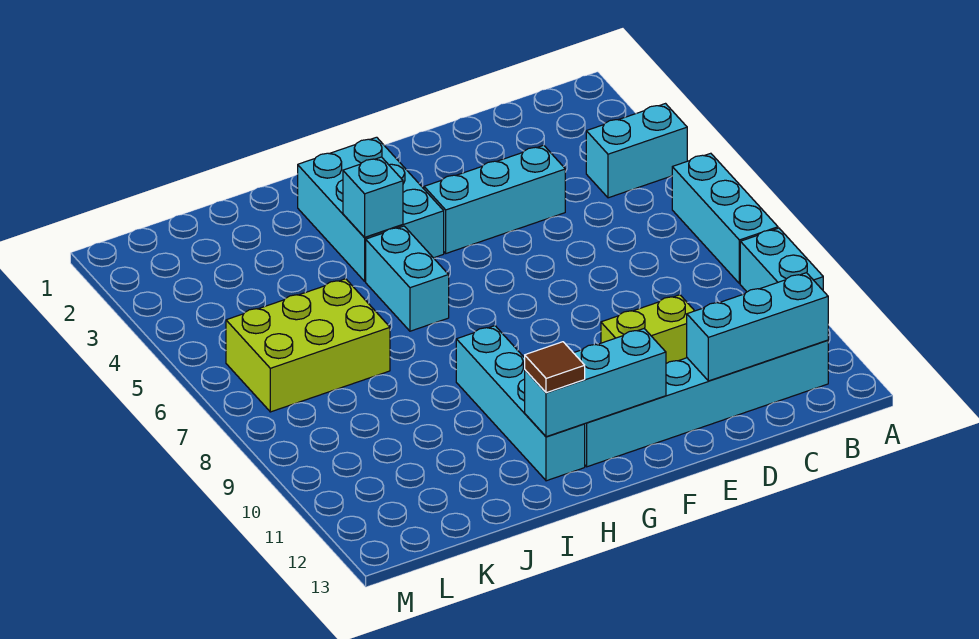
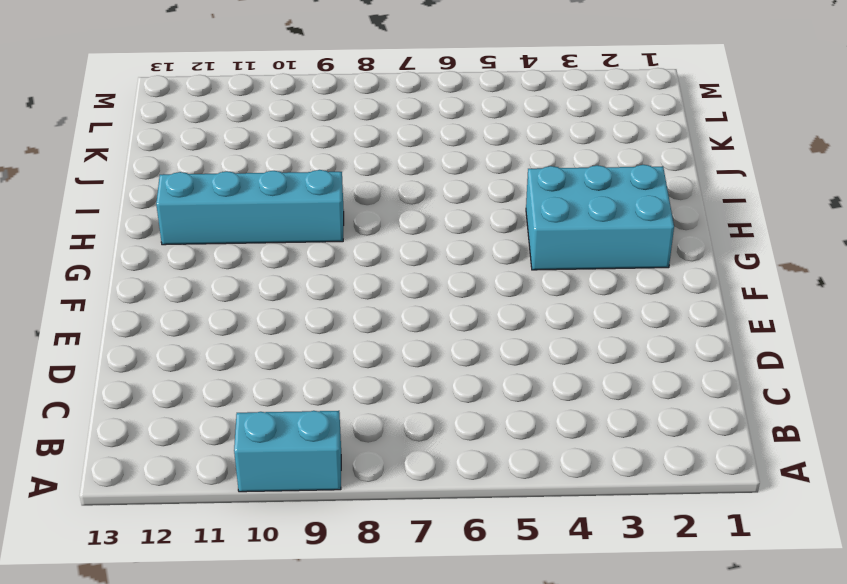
none -> cyan brick A4:B4 level 1
none -> cyan brick A6:A8 level 1
none -> cyan brick B12:G12 level 1

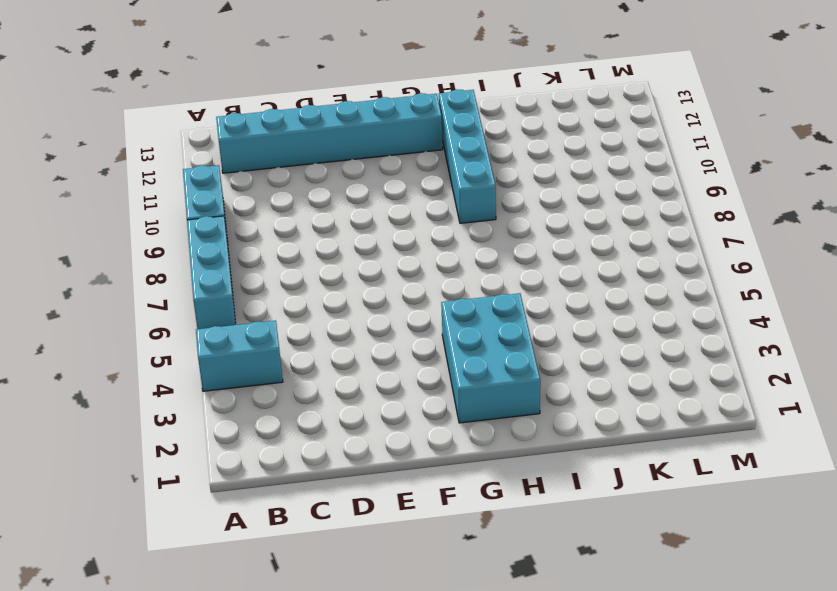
none -> cyan brick D4:F4 level 1
none -> lime brick D10:E10 level 1
none -> cyan brick H5:H6 level 1

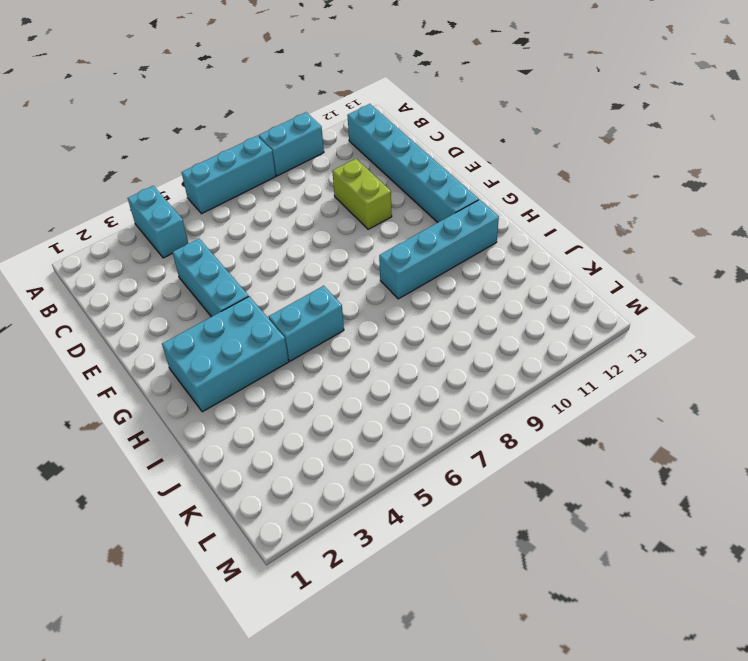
none -> lime brick J6:L7 level 1
none -> cyan brick B12:D12 level 2
none -> cyan brick F12:H12 level 2

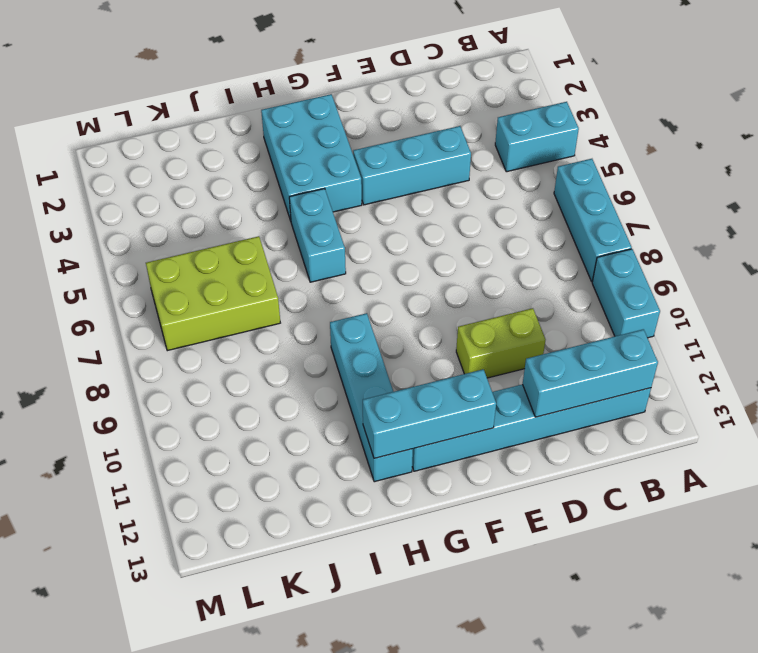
none -> cyan brick H4 level 2
none -> brown tile H12 level 3

